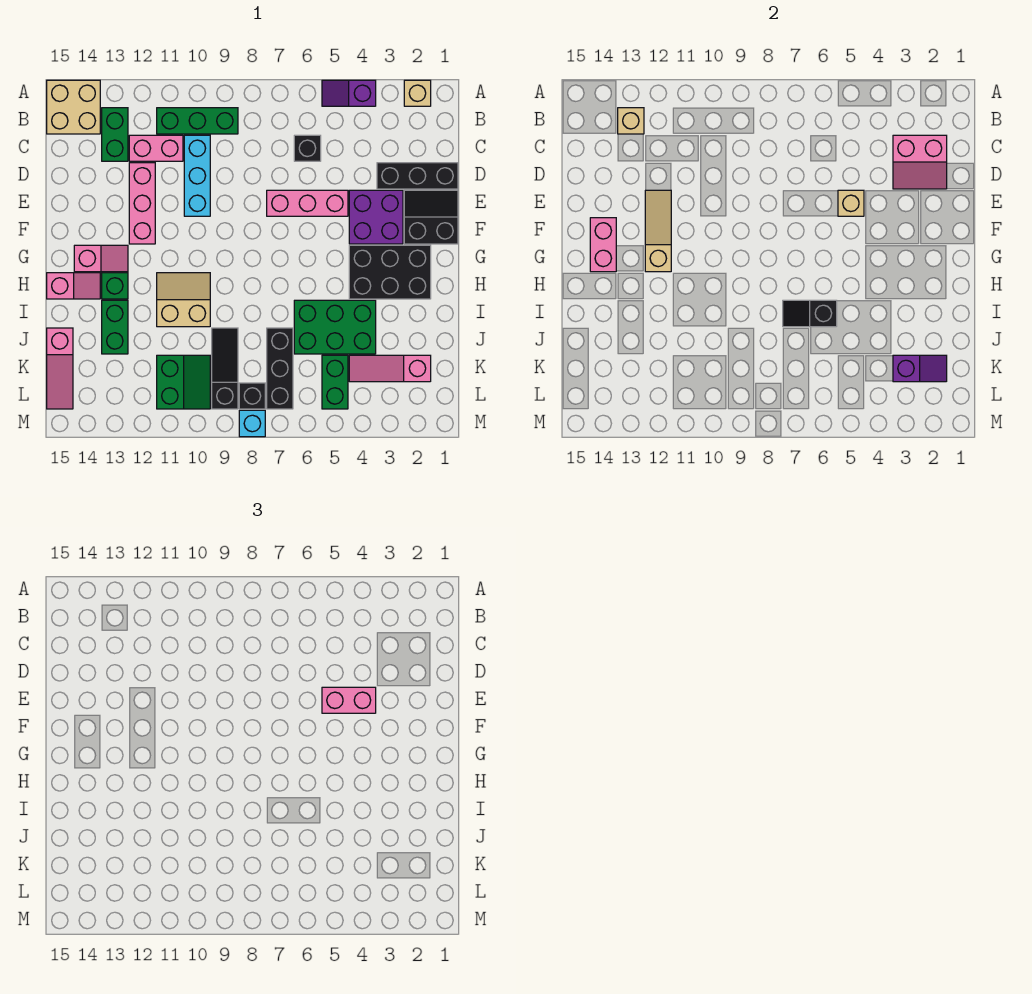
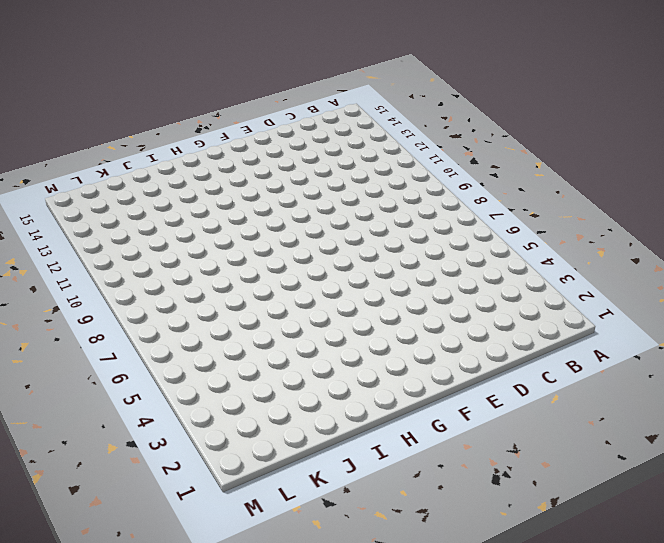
none -> tan brick A2 level 1
none -> purple slope A4:A5 level 1 top 4
none -> tan brick A14:B15 level 1
none -> green brick B9:B11 level 1

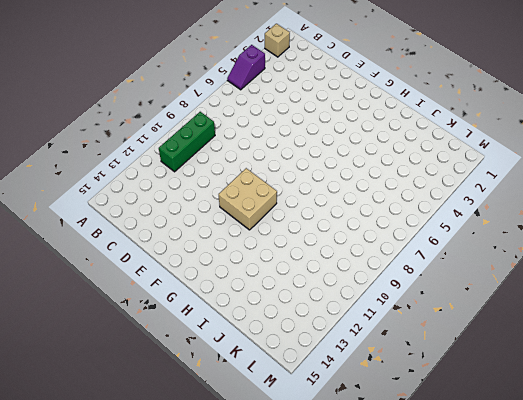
tan brick F10:G11 level 1 -> tan brick A14:B15 level 1
none -> green brick B13:C13 level 1
none -> black brick C6 level 1
none -> cyan brick C10:E10 level 1
none -> pink brick C11:C12 level 1

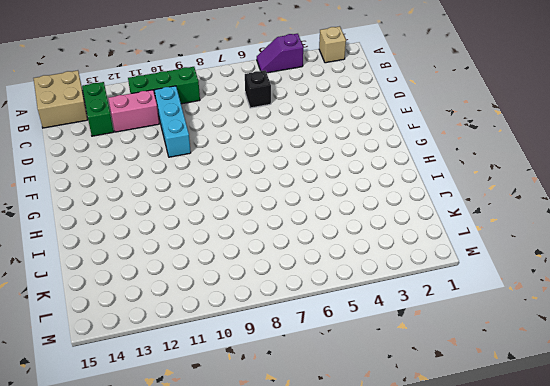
none -> black brick D1:D3 level 1
none -> pink brick D12:F12 level 1
none -> black slope E1:F2 level 1 top F
none -> purple brick E3:F4 level 1

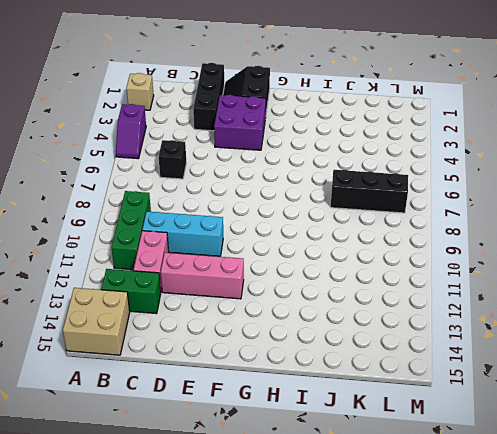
none -> pink brick E5:E7 level 1
none -> black brick G2:H4 level 1
none -> pink slope G13:G14 level 1 top 14
none -> tan slope H10:I11 level 1 top I

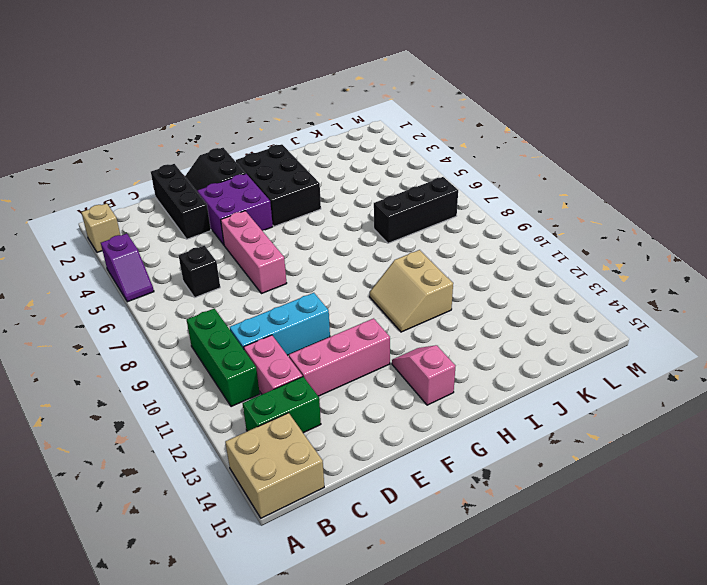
none -> green brick H13 level 1
none -> pink slope H14:H15 level 1 top 15
none -> green brick I4:J6 level 1
none -> green brick I13:J13 level 1

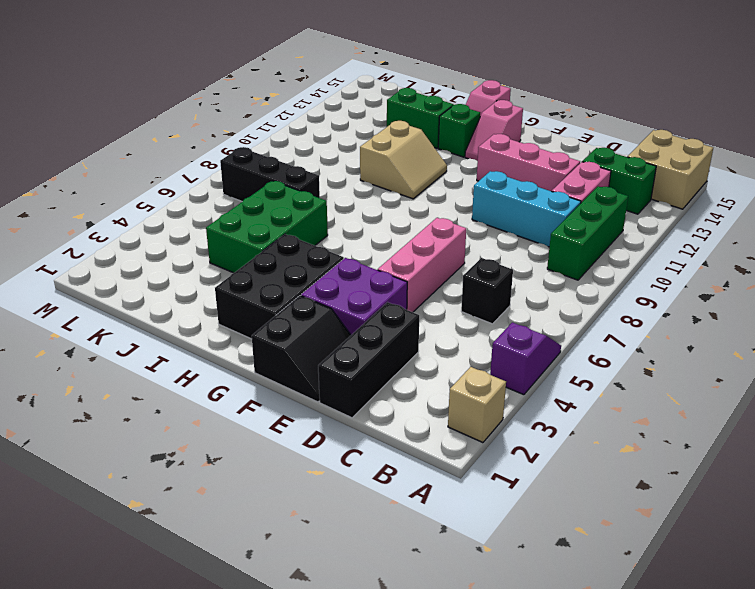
none -> black slope J9:L9 level 1 top L
none -> pink slope J15:L15 level 1 top J
none -> pink slope K2:K4 level 1 top 2
none -> green brick K5:L5 level 1

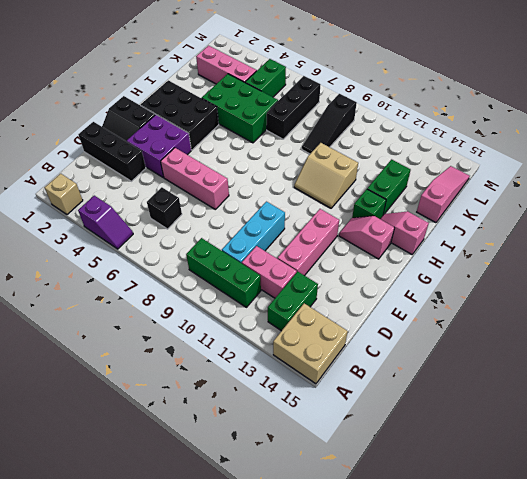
pink brick K2:K4 level 1 -> pink slope K2:K4 level 1 top 2
none -> green slope K10:L11 level 1 top 11
none -> black brick L8 level 1
none -> cyan brick M8 level 1
none -> tan brick B13 level 2

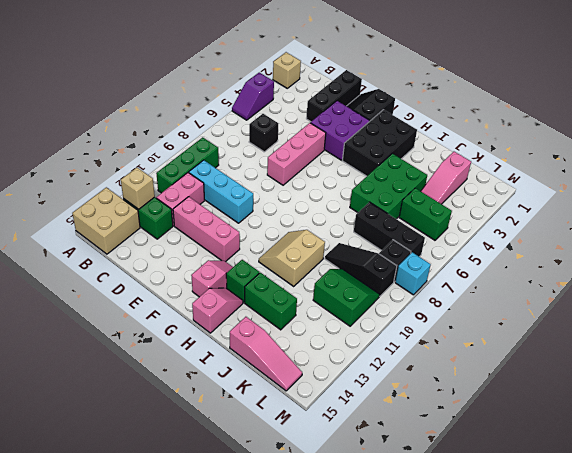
none -> pink slope C2:D3 level 2 top C
none -> tan brick E5 level 2
none -> tan slope E12:G12 level 2 top G
none -> pink brick F14:G14 level 2

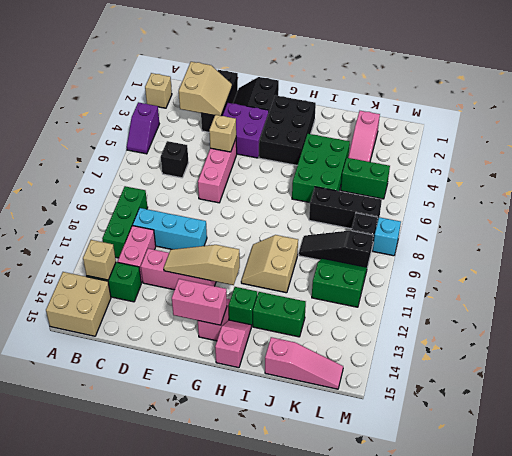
tan slope C2:D3 level 2 top C -> pink slope C2:D3 level 2 top C
none -> black slope I6:I7 level 2 top 6
none -> purple slope K2:K3 level 2 top 3
none -> pink brick E4:E5 level 3

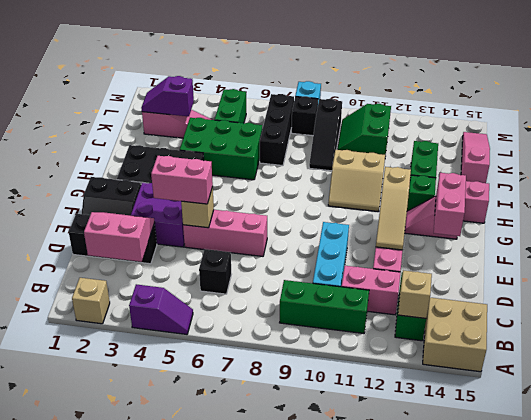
none -> black slope I6:I7 level 2 top 6

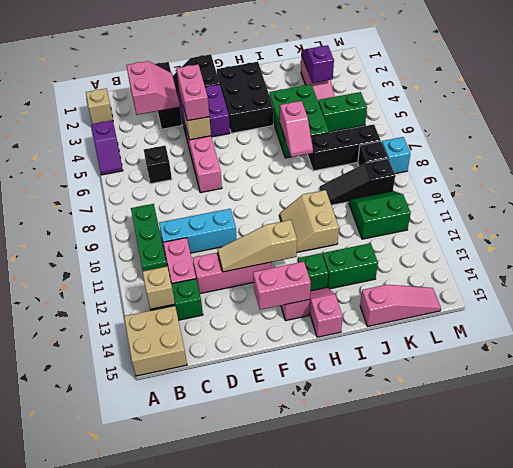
pink slope I6:I7 level 2 top 6 -> black slope I6:I7 level 2 top 6

